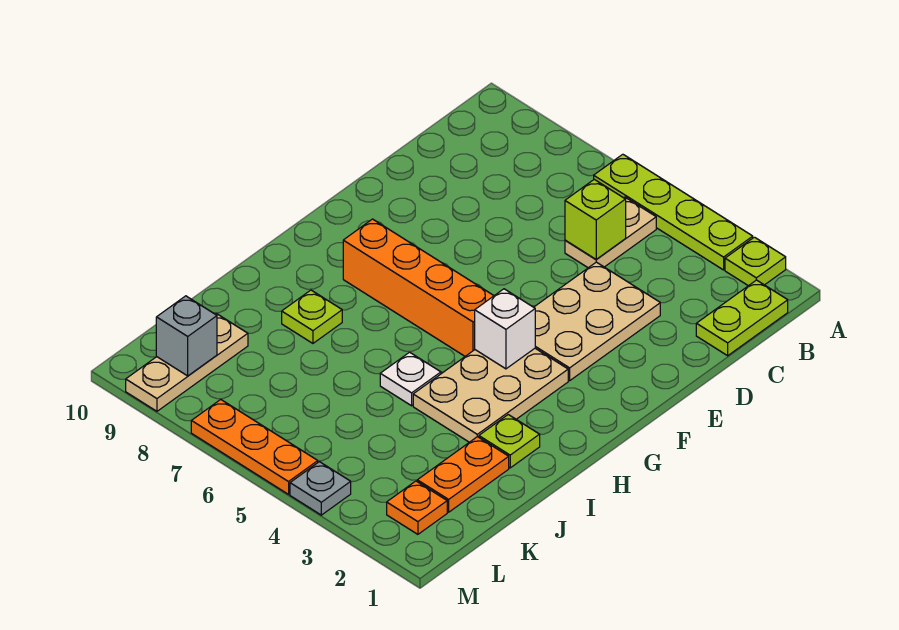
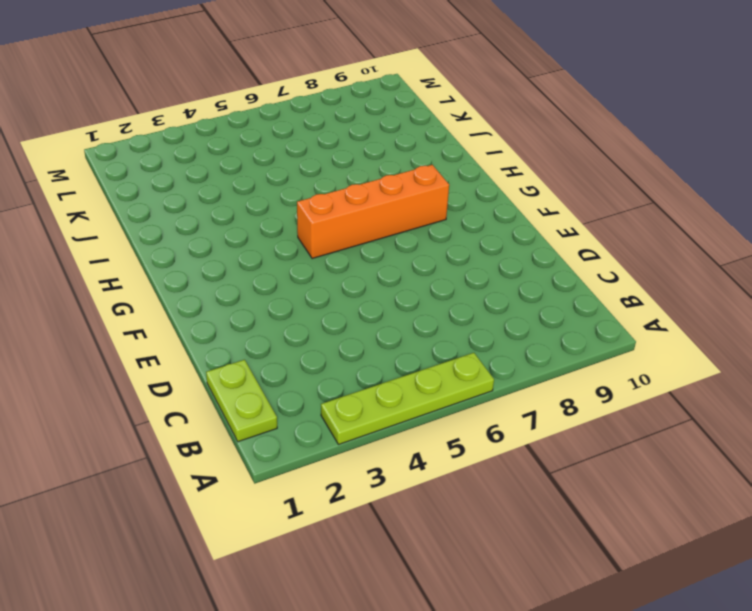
none -> lime plate A2 level 1
none -> tan plate B5:C5 level 1
none -> tan plate D3:F4 level 1

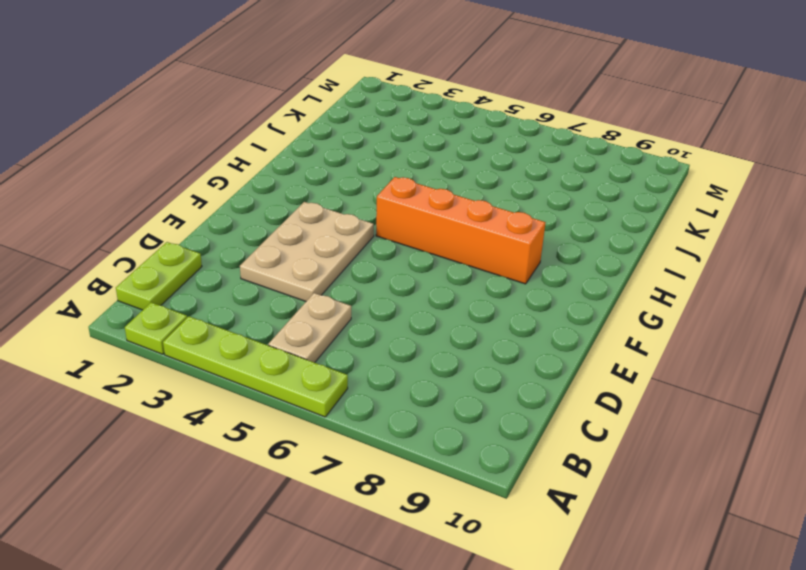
none -> tan plate G3:I4 level 1
none -> lime plate I2 level 1
none -> white plate I5 level 1

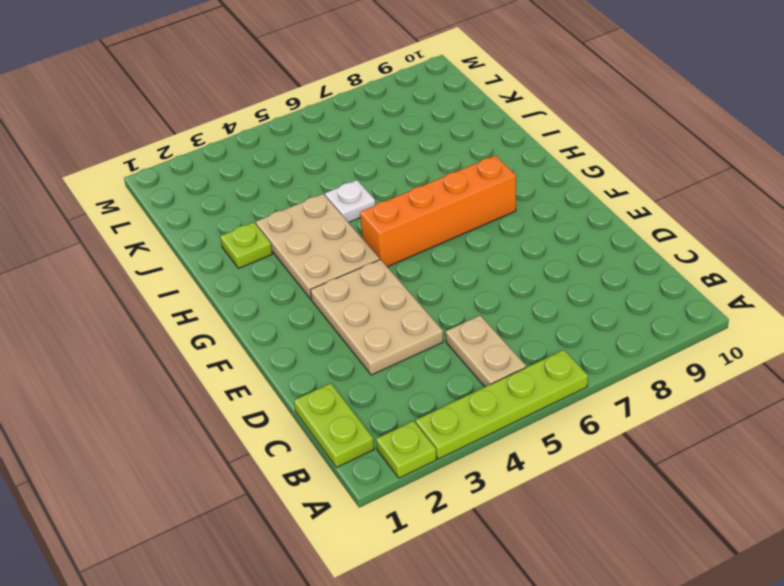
none -> lime plate I8 level 1
none -> orange plate J2:K2 level 1
none -> tan plate K9:M9 level 1

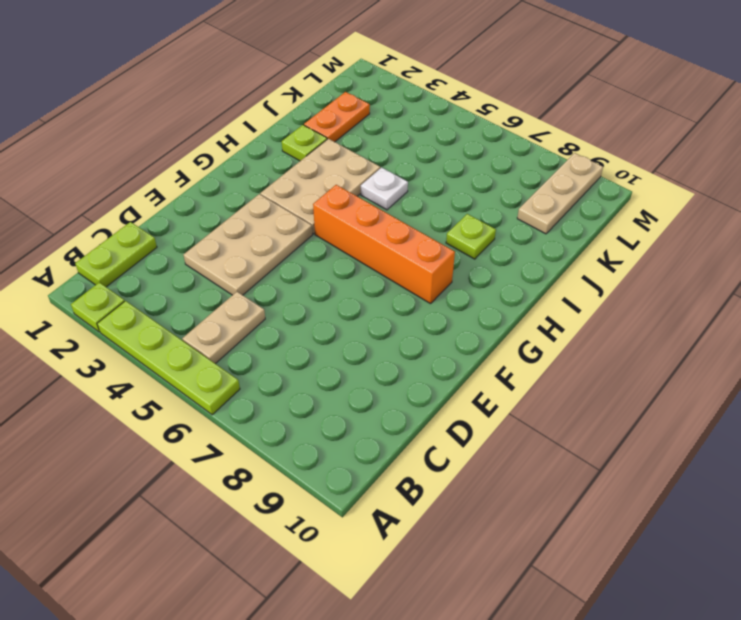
none -> orange plate L2 level 1
none -> grey plate M4 level 1
none -> orange plate M5:M7 level 1

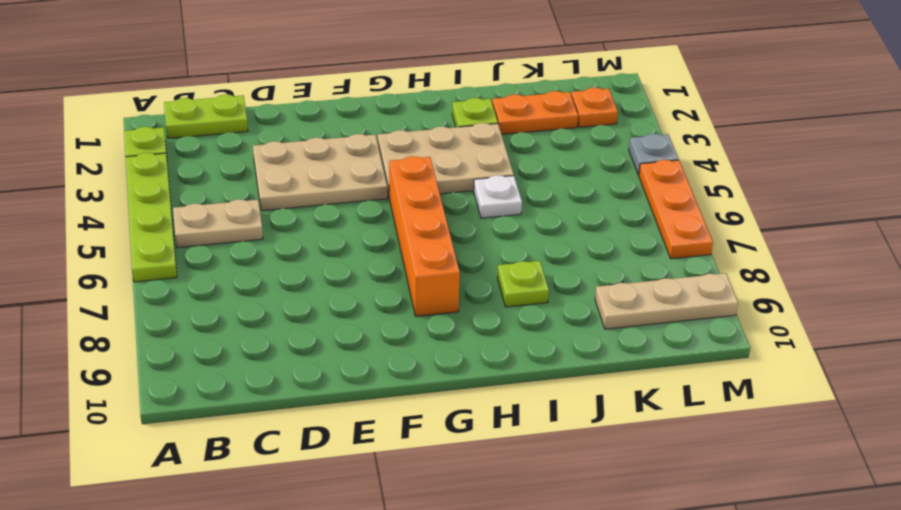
none -> lime brick C5 level 2
none -> white brick G4 level 2
none -> grey brick L9 level 2

